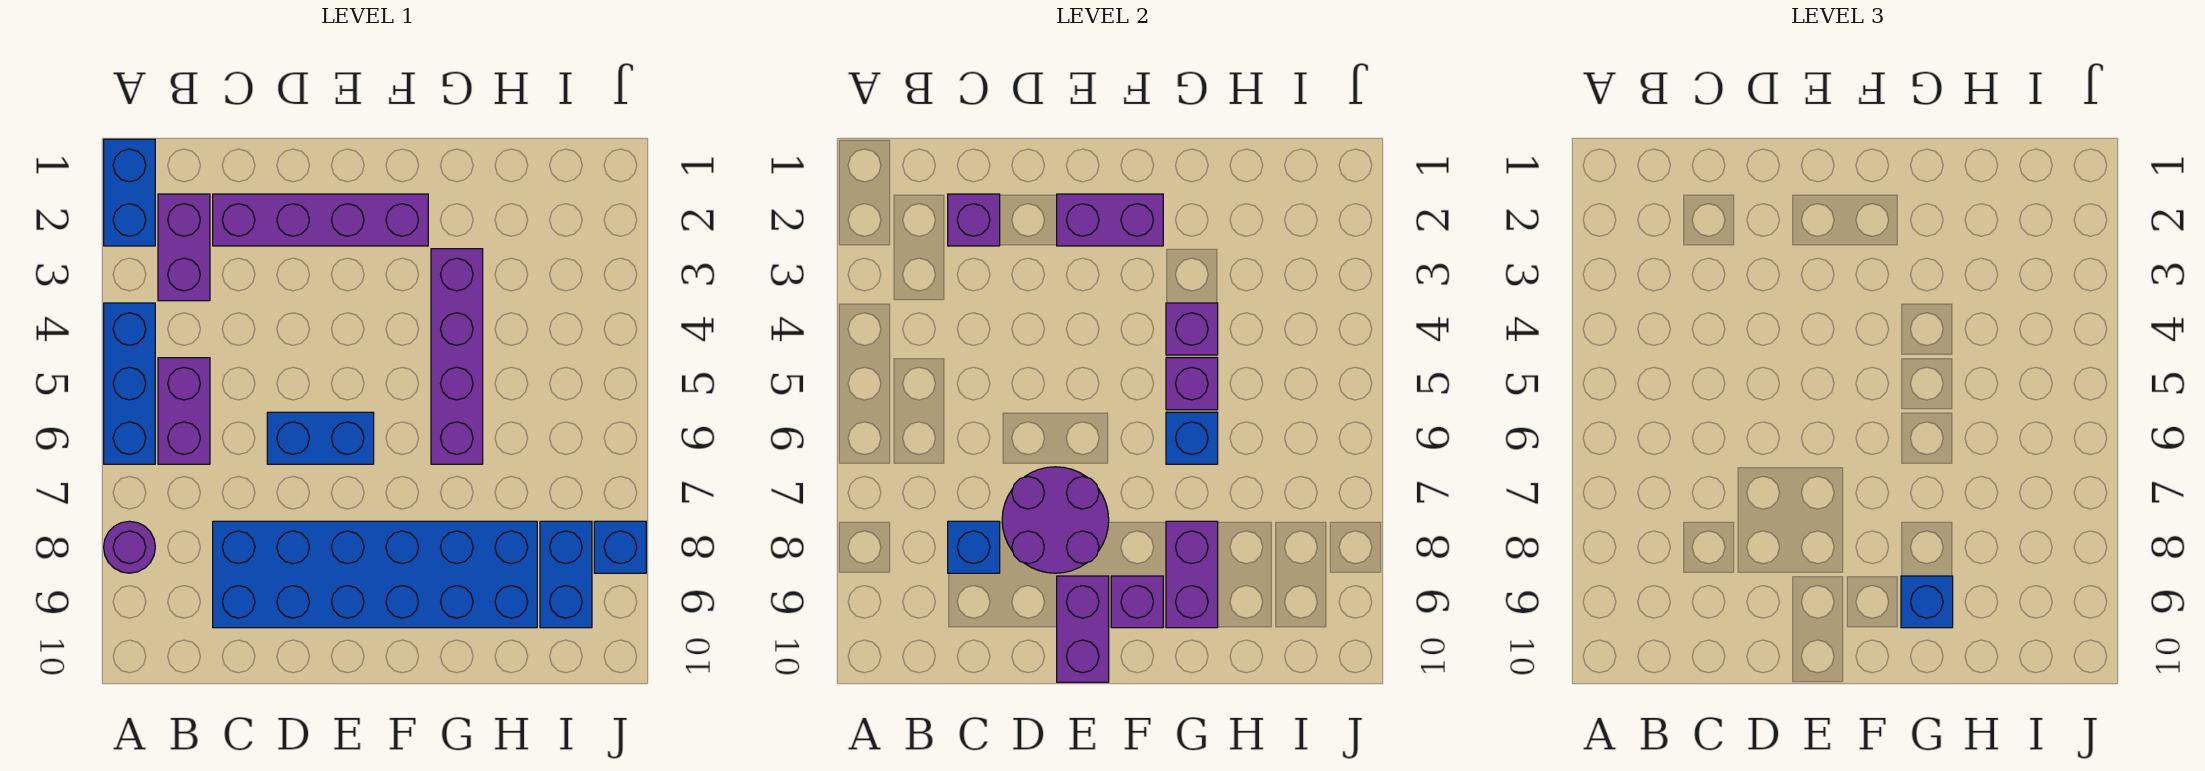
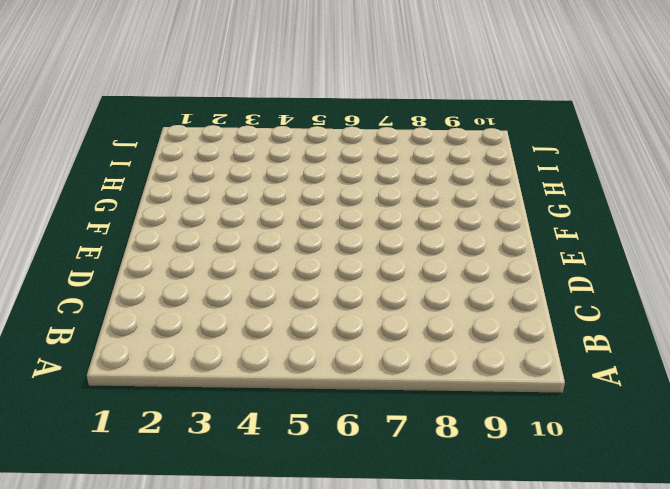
none -> blue brick A1:A2 level 1
none -> blue brick A4:A6 level 1
none -> purple round brick A8 level 1

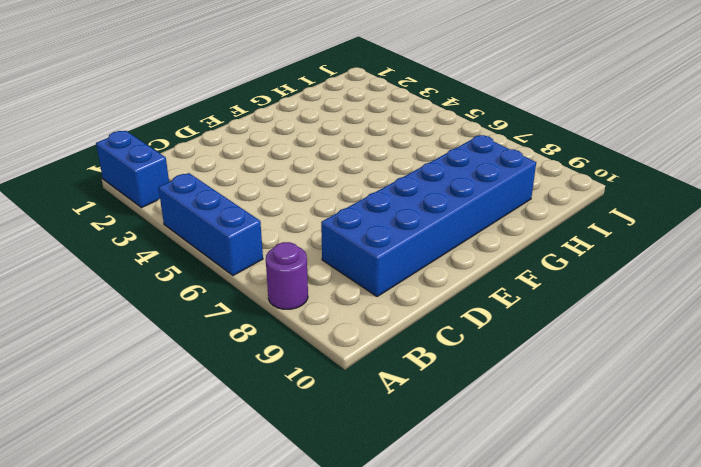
none -> purple brick B2:B3 level 1
none -> purple brick B5:B6 level 1
none -> purple brick C2:F2 level 1

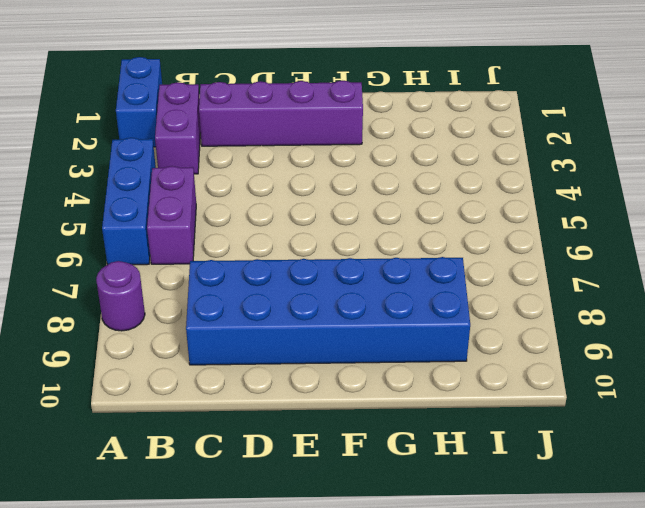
none -> blue brick D6:E6 level 1
none -> purple brick G3:G6 level 1
none -> blue brick I8:I9 level 1

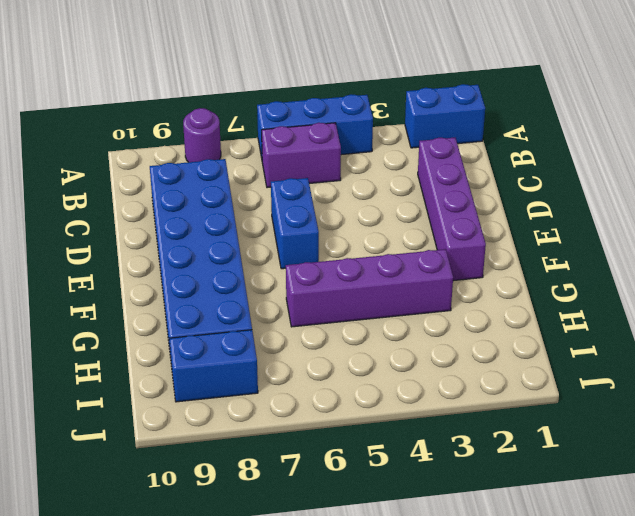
none -> purple brick B2:B3 level 1
none -> blue brick J8 level 1
none -> purple brick C2 level 2

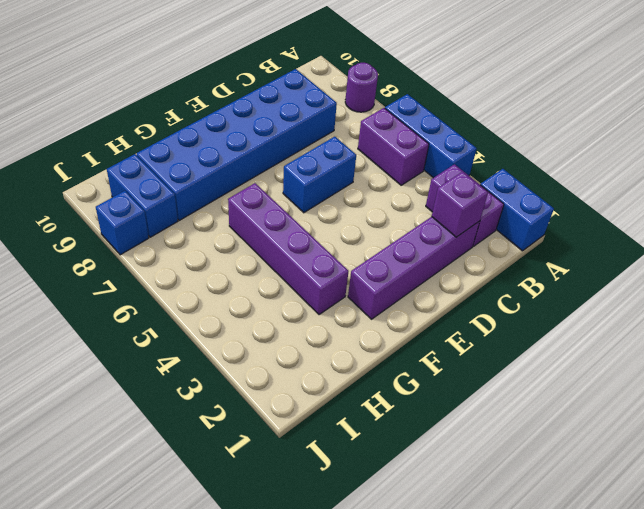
none -> blue brick C8 level 2
none -> purple round brick D7:E8 level 2
none -> purple brick E2:F2 level 2

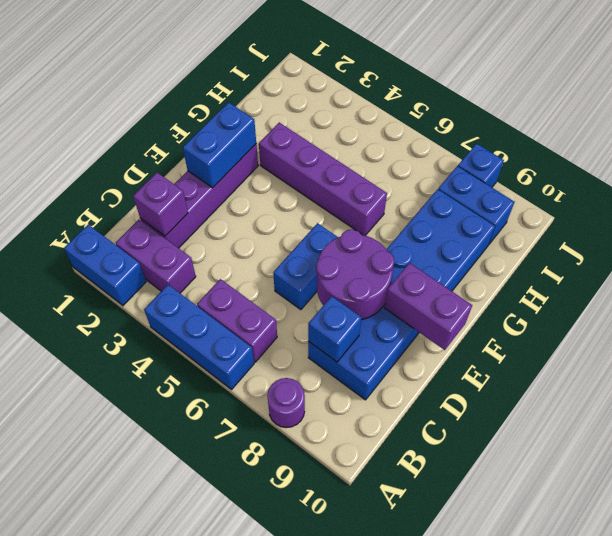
blue brick E2:F2 level 2 -> purple brick E2:F2 level 2
none -> purple brick F9 level 2
none -> purple brick G4 level 2
none -> purple brick G5 level 2

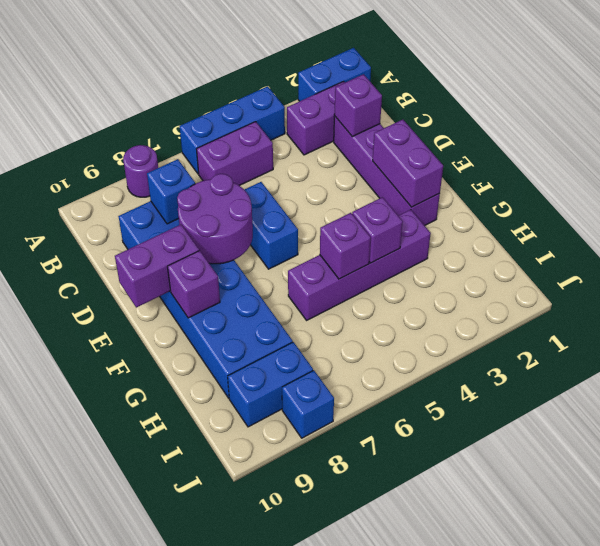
none -> blue brick G6 level 2
none -> purple brick G8:G9 level 2
none -> blue brick G9 level 3

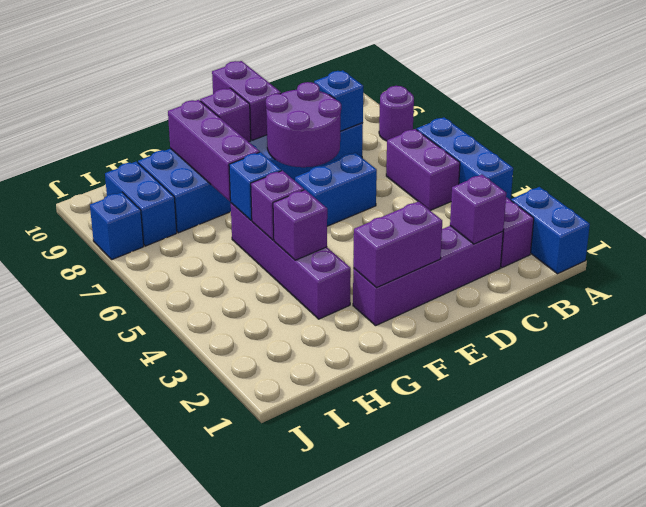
purple brick G7:G9 level 2 -> purple brick G8:G9 level 2
none -> blue brick G9 level 3

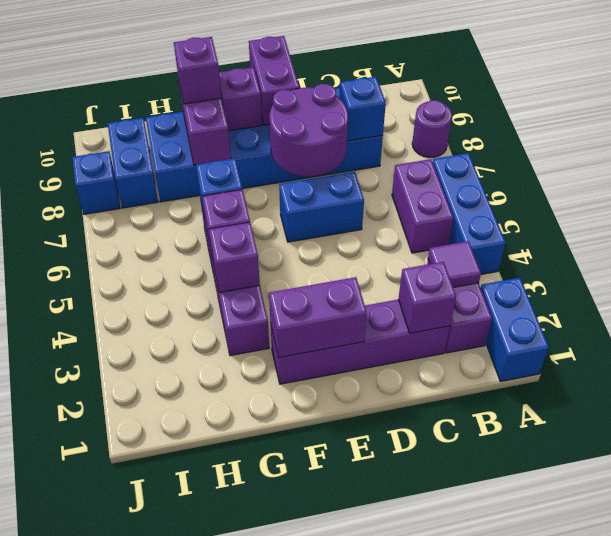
purple tile B3 level 2 -> none
purple brick G9 level 3 -> blue brick G9 level 3

